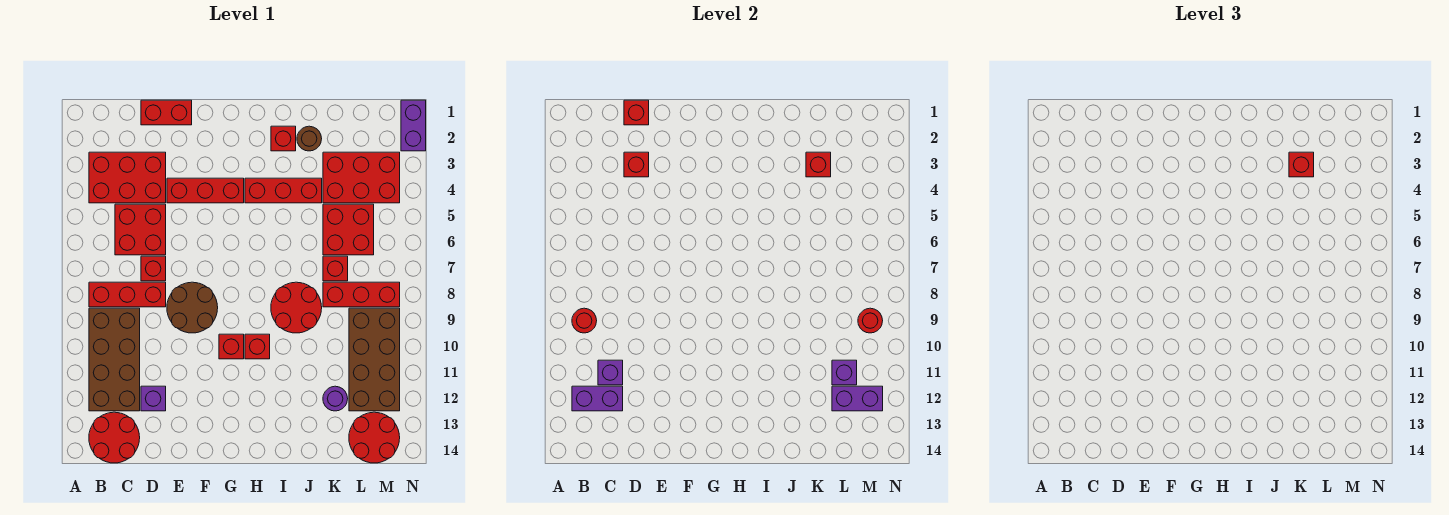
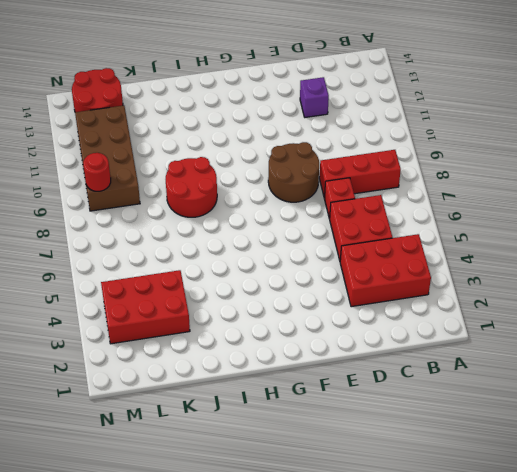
none -> brown brick B9:C12 level 1
none -> red round brick B13:C14 level 1
none -> red brick D1:E1 level 1
none -> red brick E4:G4 level 1

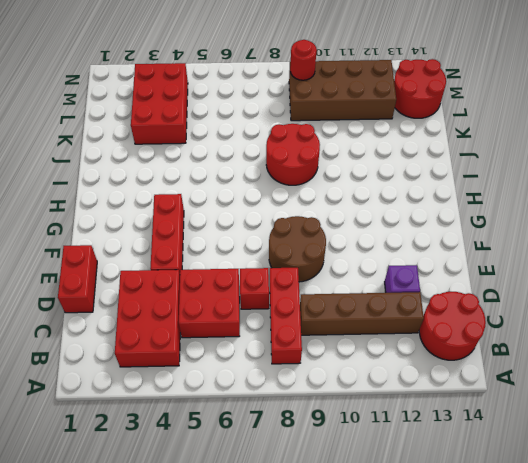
brown brick C9:C12 level 1 -> brown brick B9:C12 level 1
none -> red brick G10 level 1
none -> red brick H4:J4 level 1
none -> red brick H10 level 1
none -> red brick I2 level 1

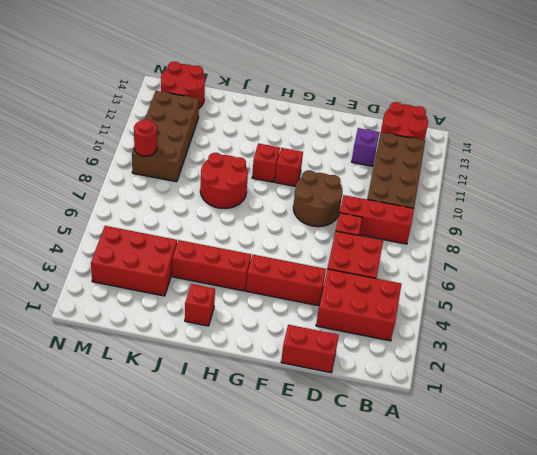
none -> brown round brick J2 level 1
none -> red brick K5:L6 level 1
none -> red brick K7 level 1
none -> red brick K8:M8 level 1

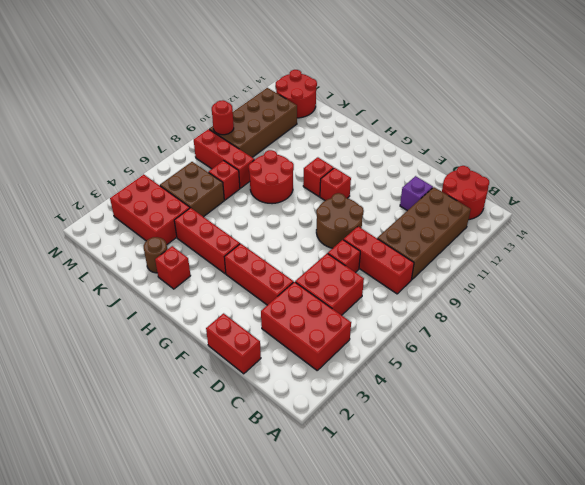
brown brick K5:L6 level 1 -> red brick K5:L6 level 1
none -> purple round brick K12 level 1
none -> purple brick N1:N2 level 1
none -> red round brick B9 level 2
none -> purple brick B12:C12 level 2

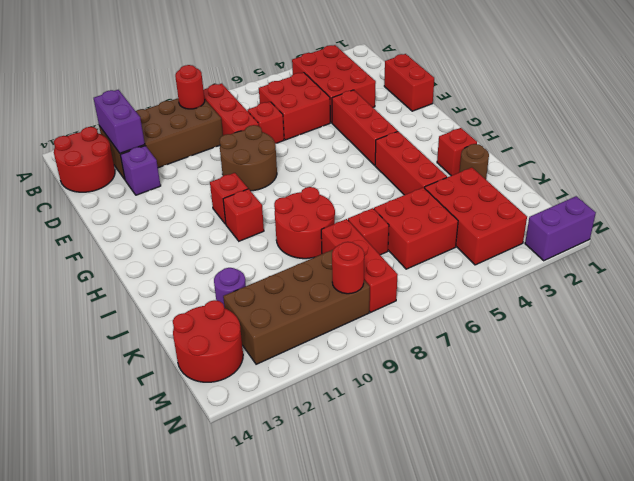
none -> purple brick C11 level 2
none -> red brick D1 level 2
none -> red brick D3 level 2
none -> red brick K3 level 2

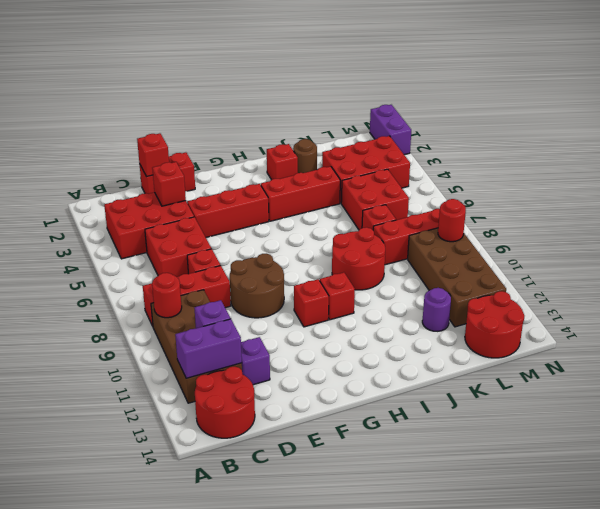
none -> red brick K3 level 2
none -> purple brick L11 level 2
none -> purple brick L12:M12 level 2
none -> red brick K3 level 3

